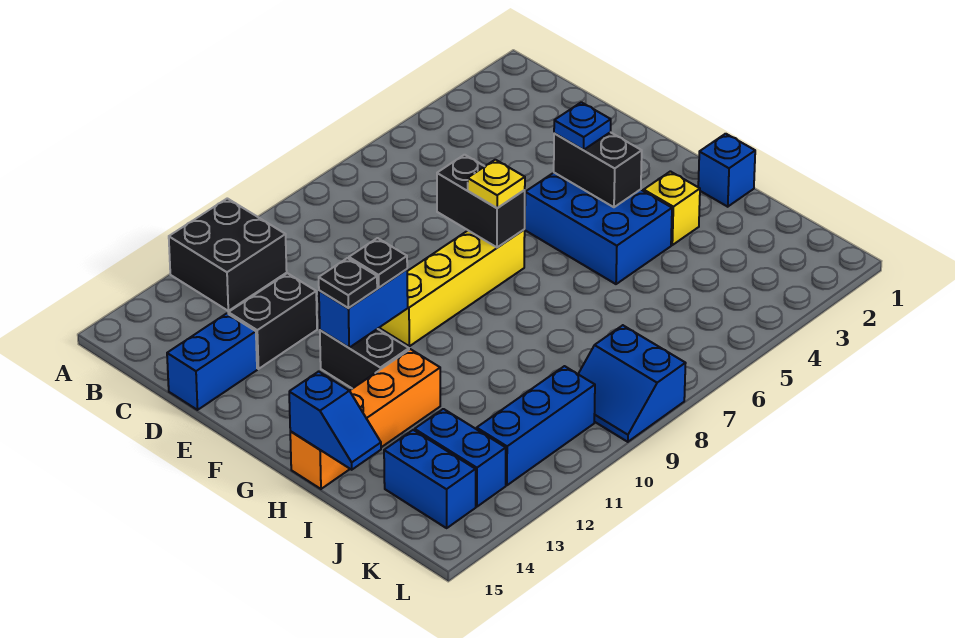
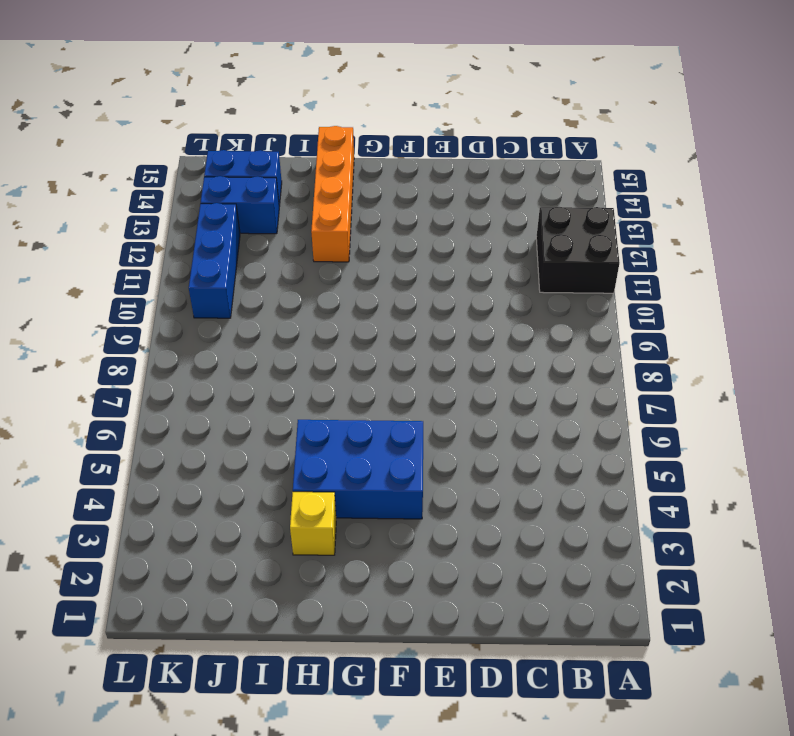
none -> black brick D12:D13 level 1
none -> blue brick D14:D15 level 1
none -> yellow brick F7:F10 level 1

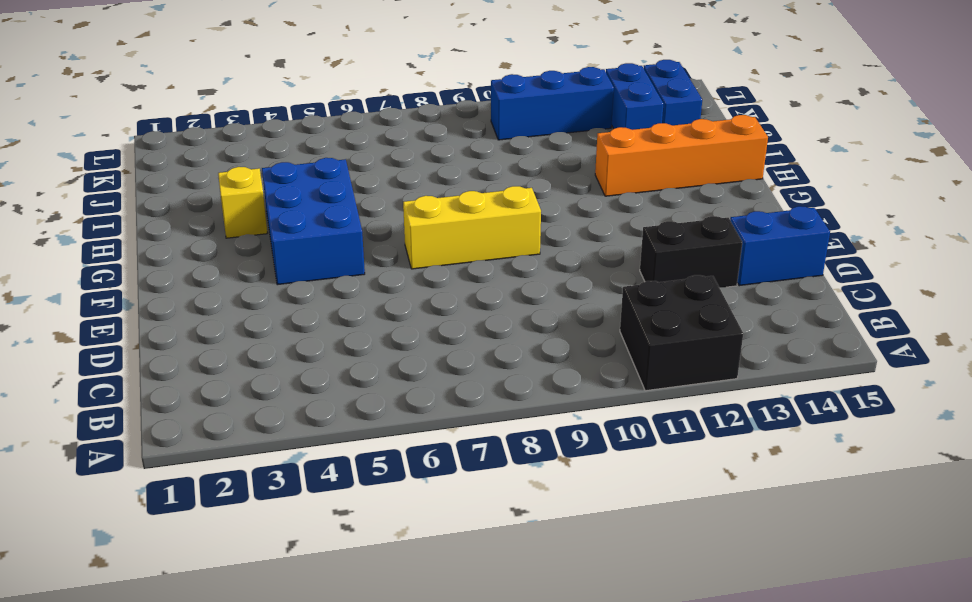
yellow brick F7:F9 level 1 -> yellow brick F7:F10 level 1
none -> black brick F12:G12 level 1
none -> blue brick H1 level 1
none -> blue slope K8:L9 level 1 top 8

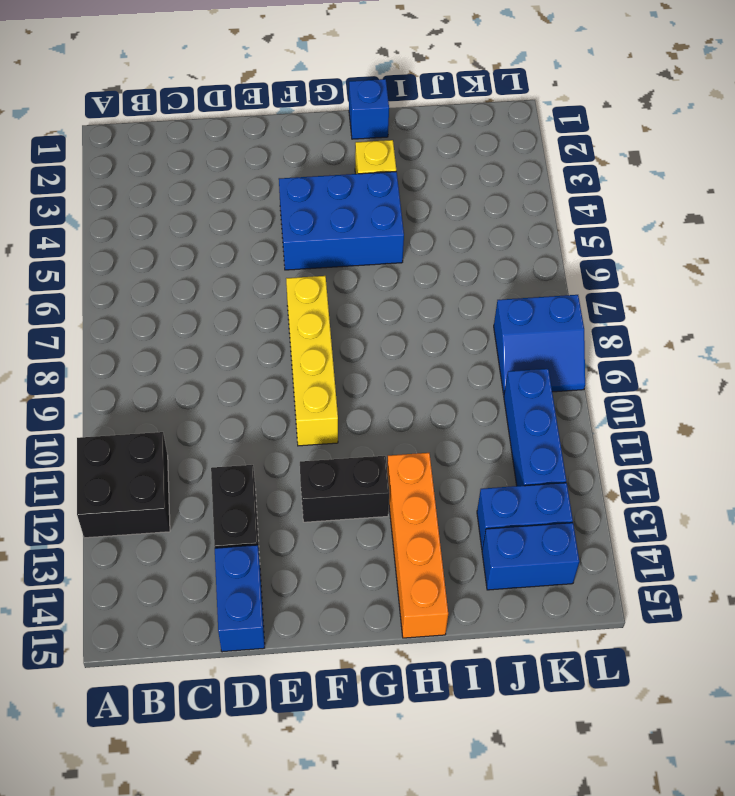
none -> black brick E7:F7 level 2
none -> black brick F4:G4 level 2
none -> blue brick F11:F12 level 2

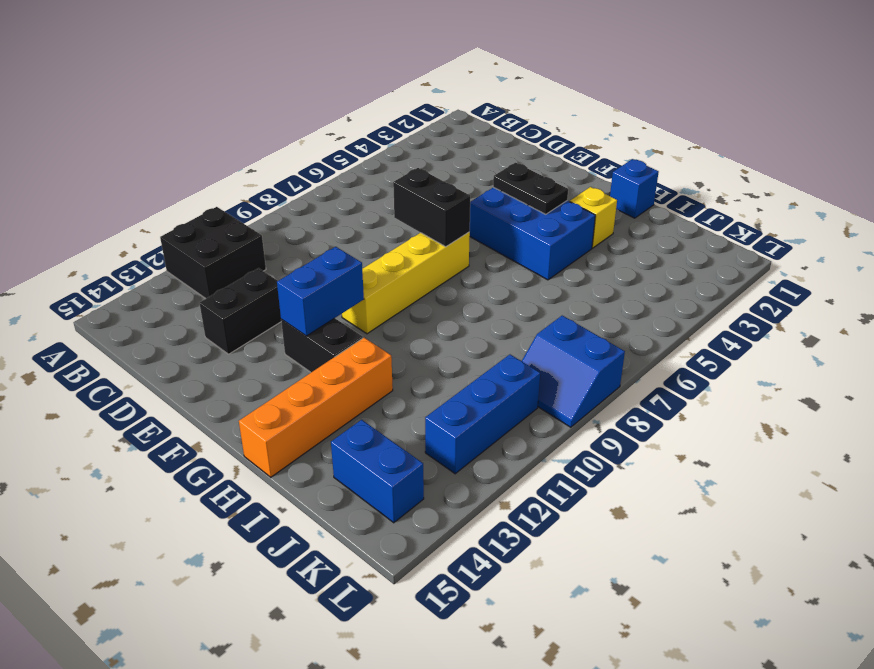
black plate F4:G4 level 2 -> black brick F4:G4 level 2
none -> blue brick D14:D15 level 1
none -> blue brick J13:K13 level 1
none -> blue slope H15:I15 level 2 top H

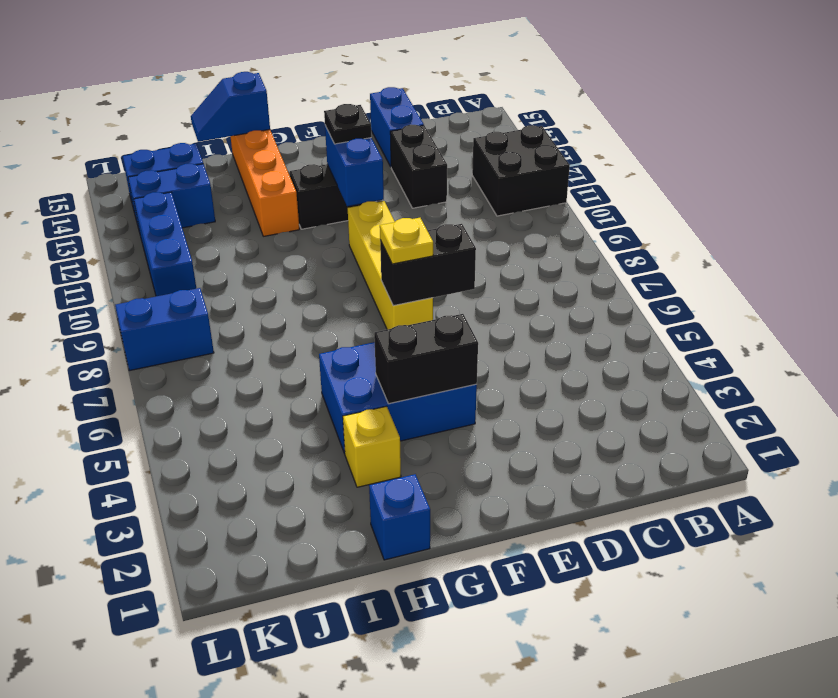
none -> blue plate F4 level 3
none -> black plate F11 level 3

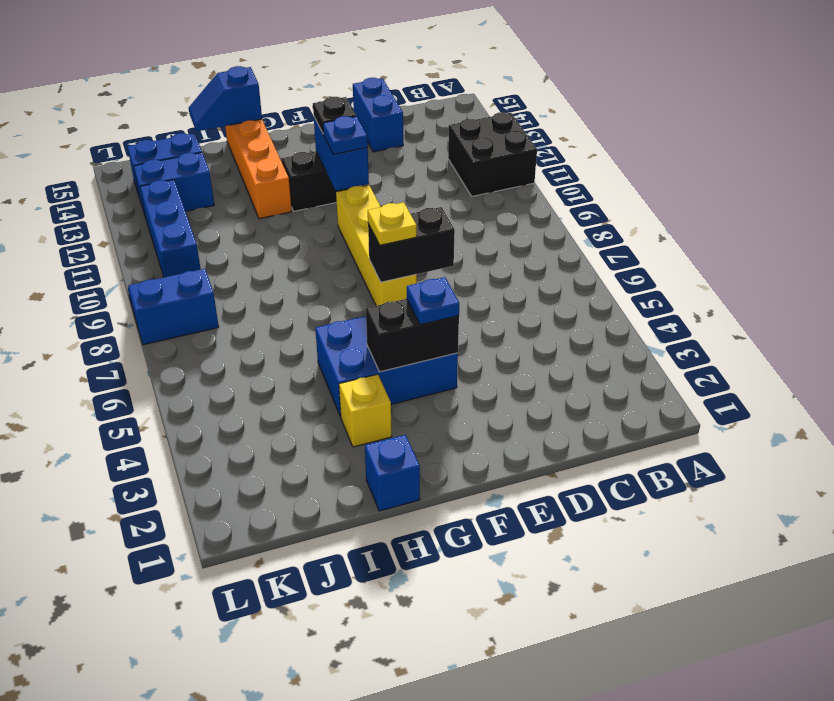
blue plate F11 level 3 -> black plate F11 level 3
none -> black brick D12:D13 level 1

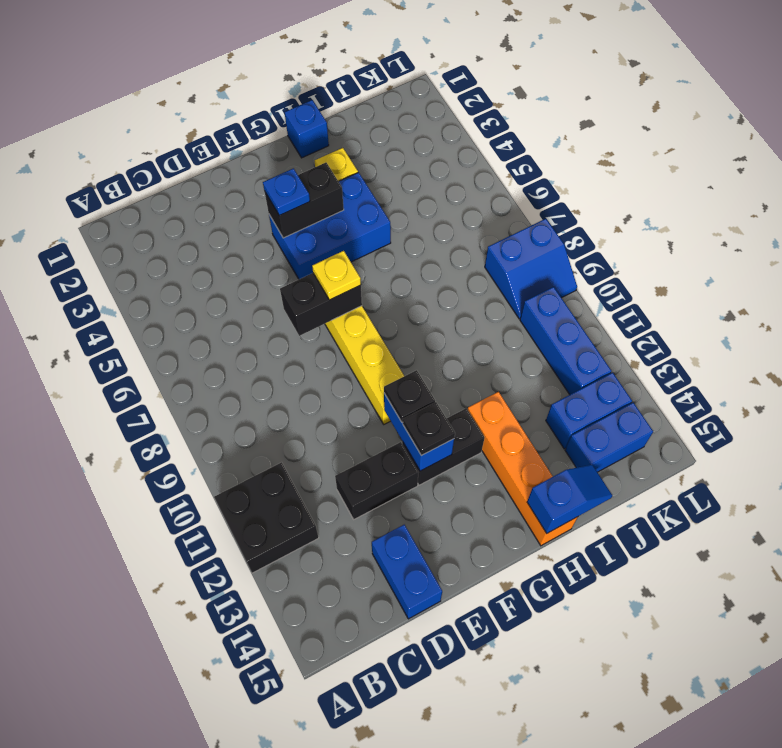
black brick D12:E12 level 1 -> black brick D12:D13 level 1

